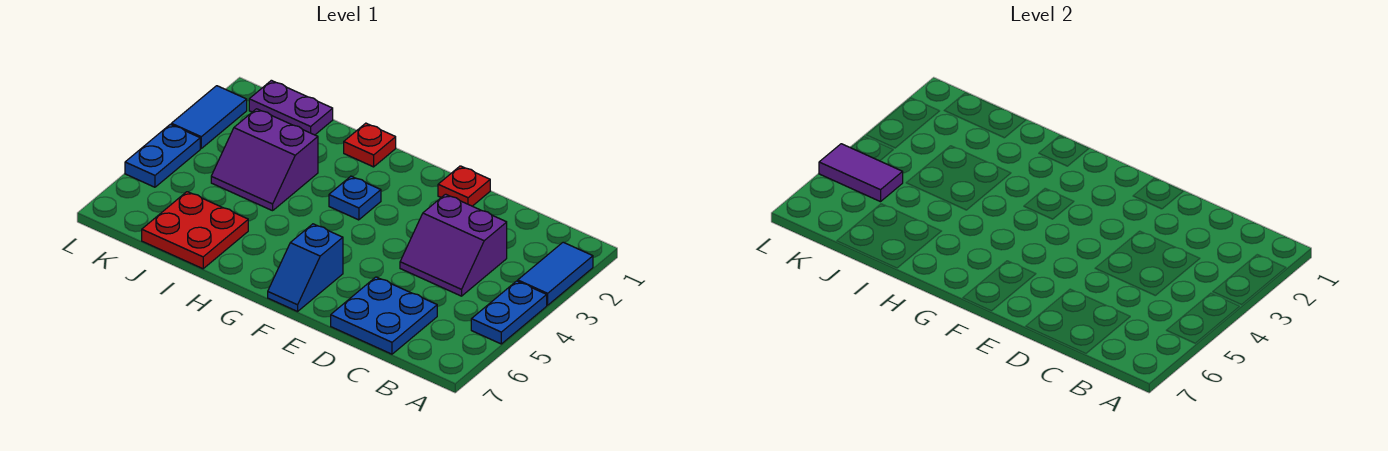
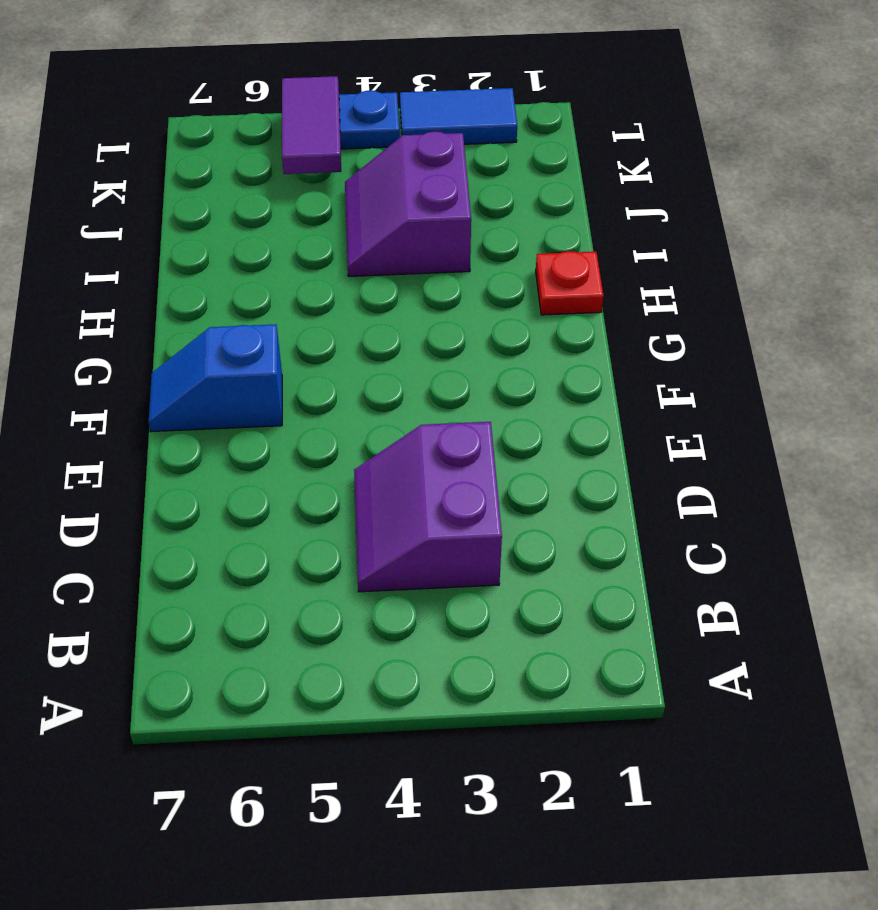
none -> blue tile A2:A3 level 1
none -> blue plate A4:A5 level 1
none -> blue plate C6:D7 level 1

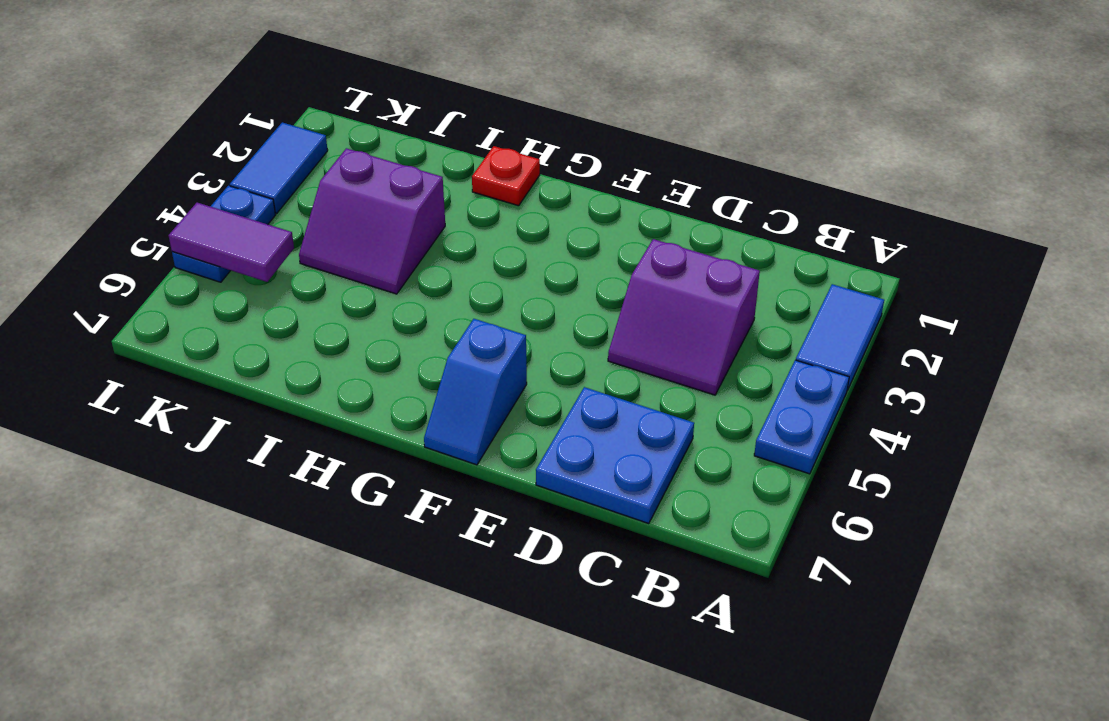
none -> red plate E1 level 1
none -> blue plate G3 level 1
none -> red plate I6:J7 level 1

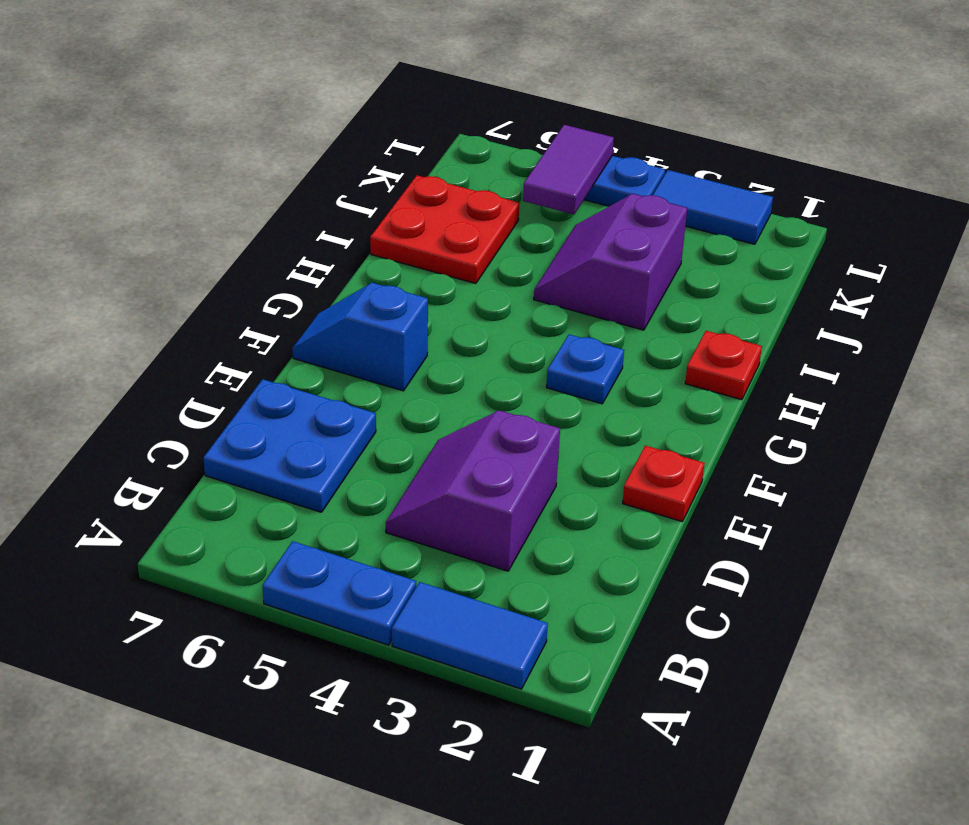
none -> purple plate J1:K1 level 1

